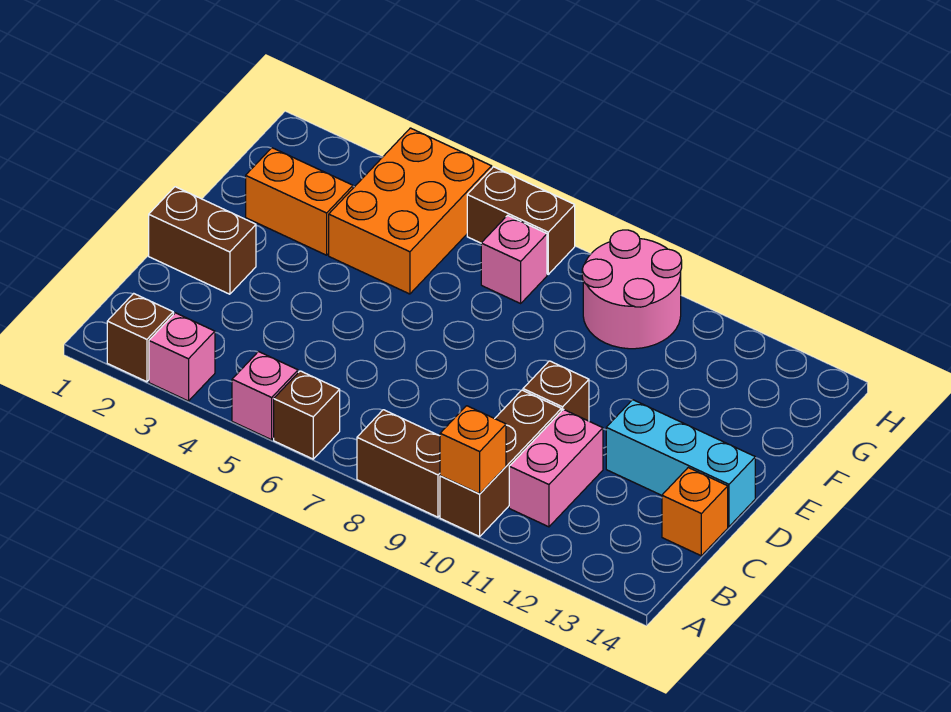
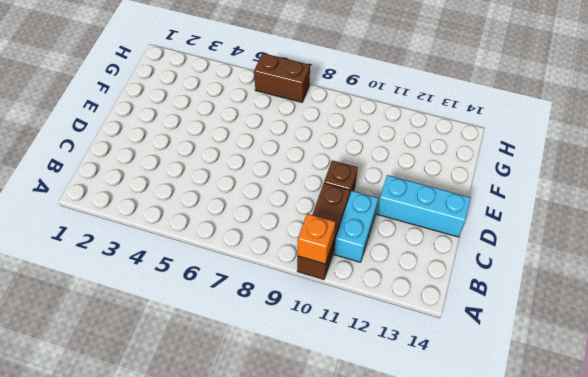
cyan brick B11:C11 level 1 -> pink brick B11:C11 level 1
none -> brown brick A2 level 1
none -> pink brick A3 level 1
none -> pink brick A5 level 1

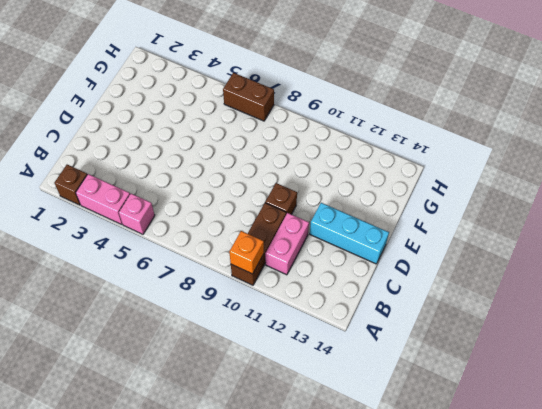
pink brick A3:A4 level 1 -> pink brick A3 level 1
none -> brown brick A6 level 1
none -> brown brick A8:A9 level 1
none -> orange brick C14 level 1

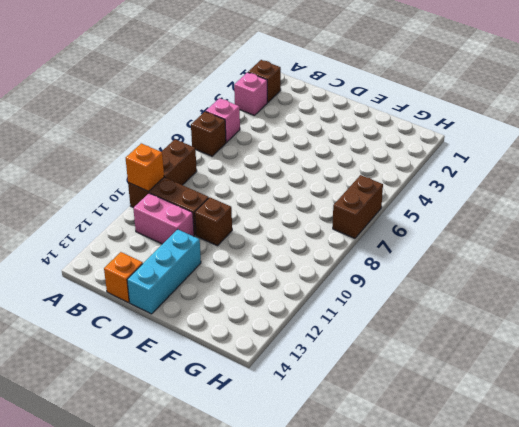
none -> brown brick D1:D2 level 1
none -> orange brick F2:F3 level 1
none -> orange brick F4:H5 level 1

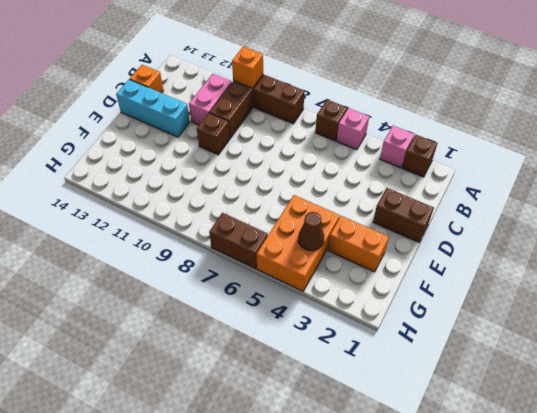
brown cone G4 level 2 -> none
none -> pink brick G7 level 1
none -> pink round brick G9:H10 level 1

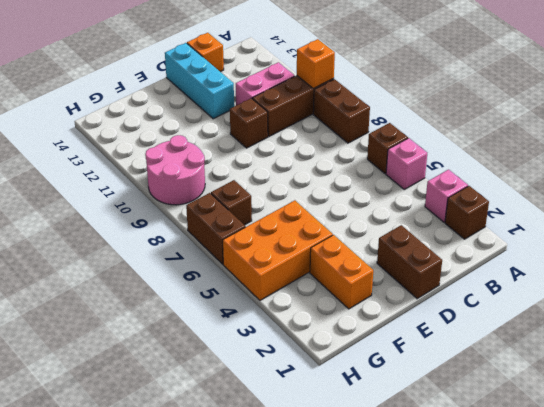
brown brick G7 level 1 -> pink brick G7 level 1

